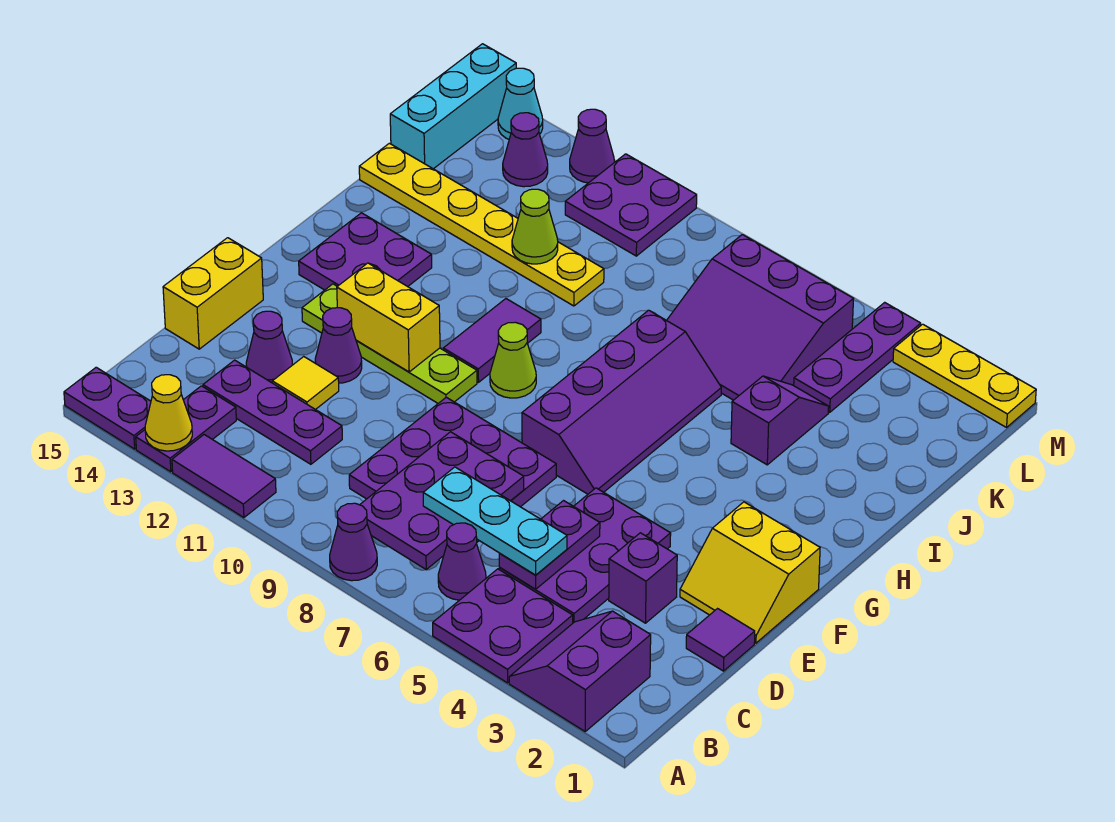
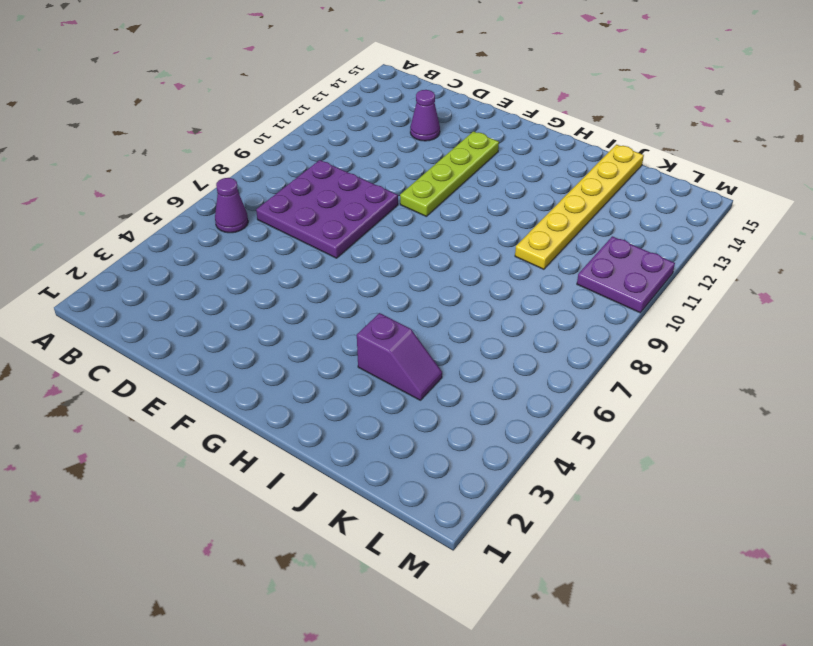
none -> purple slope A2:B3 level 1 top 2
none -> purple plate A4:B5 level 1
none -> purple cone A8 level 1
none -> purple tile A11:A12 level 1

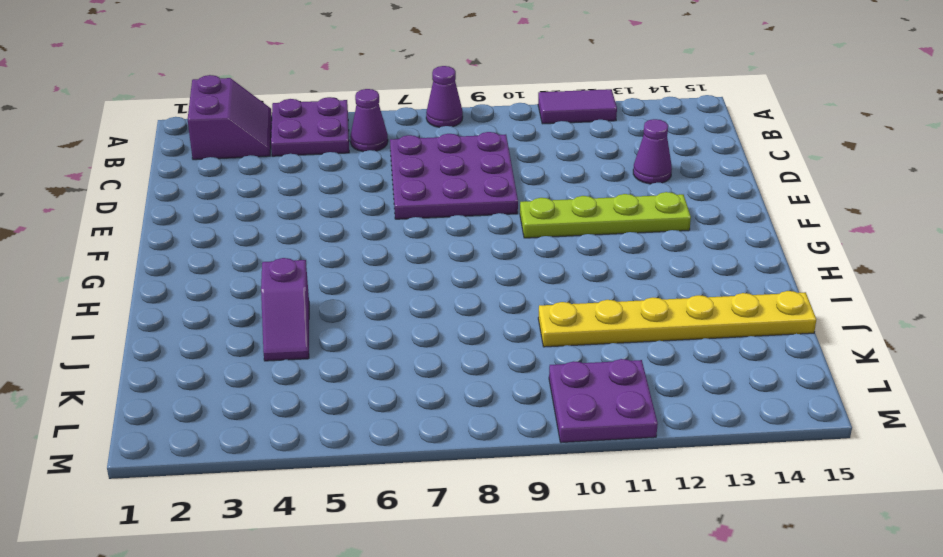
none -> purple plate A13:B13 level 1
none -> purple plate A14:A15 level 1
none -> purple plate C4:E5 level 1
none -> purple plate C11:C13 level 1

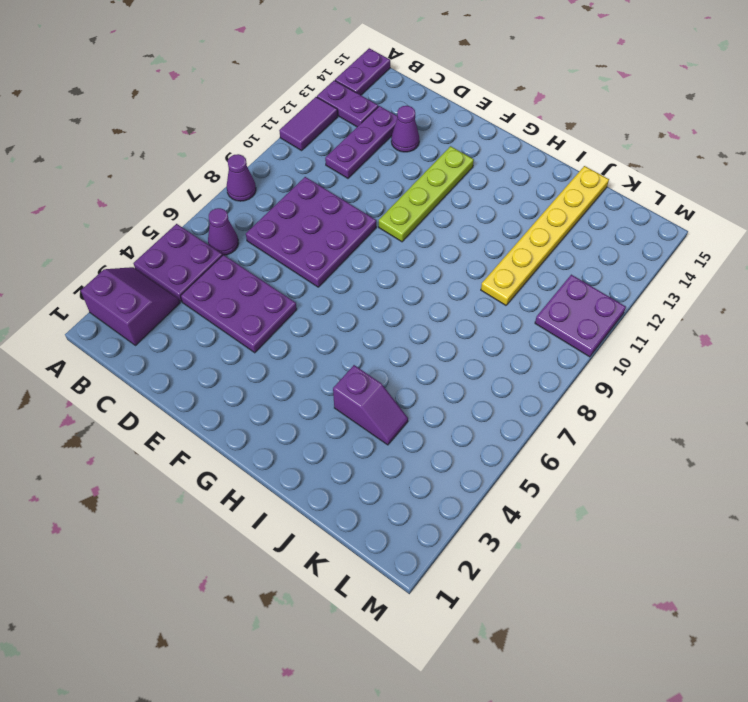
none -> purple tile D1 level 1
none -> purple brick D3 level 1
none -> yellow tile D12 level 1
none -> yellow brick D15:E15 level 1

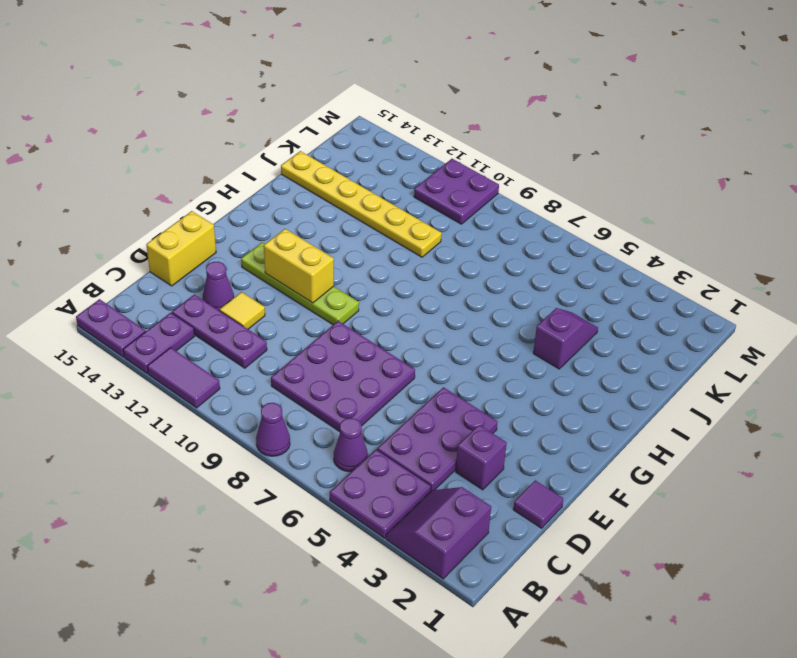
none -> yellow slope E1:F2 level 1 top F
none -> purple cone E12 level 1
none -> purple slope F6:I7 level 1 top 7
none -> lime cone G9 level 1

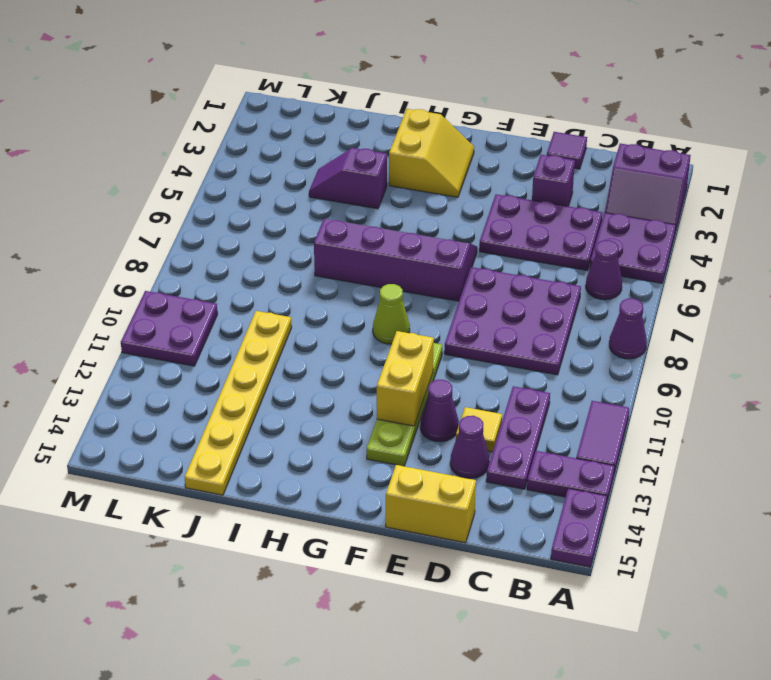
yellow slope G2:H3 level 1 top H -> yellow slope E1:F2 level 1 top F
none -> purple tile G10:H10 level 1
none -> purple plate G13:H14 level 1
none -> purple slope J5:L7 level 1 top L
none -> purple plate K4:M4 level 1

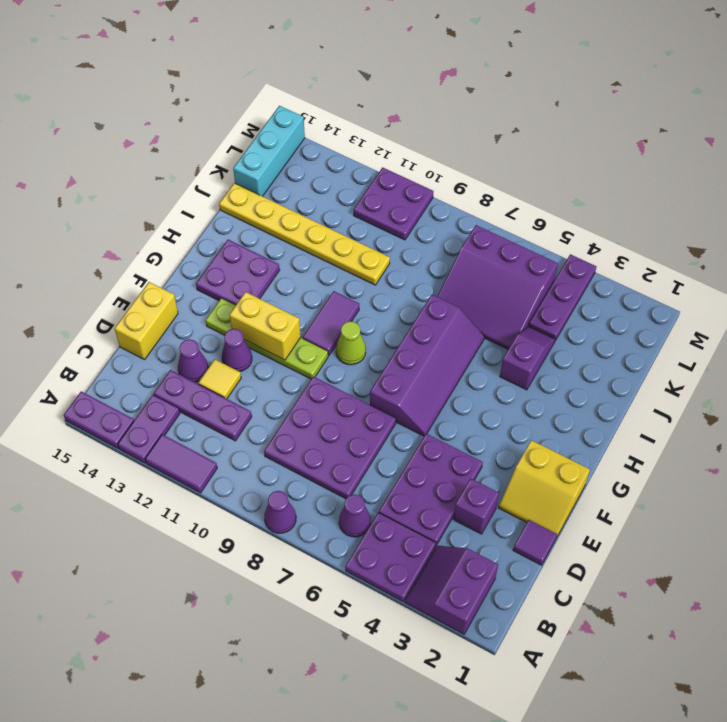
none -> purple cone L13 level 1
none -> yellow plate M1:M3 level 1
none -> purple cone M12 level 1
none -> cyan cone M14 level 1

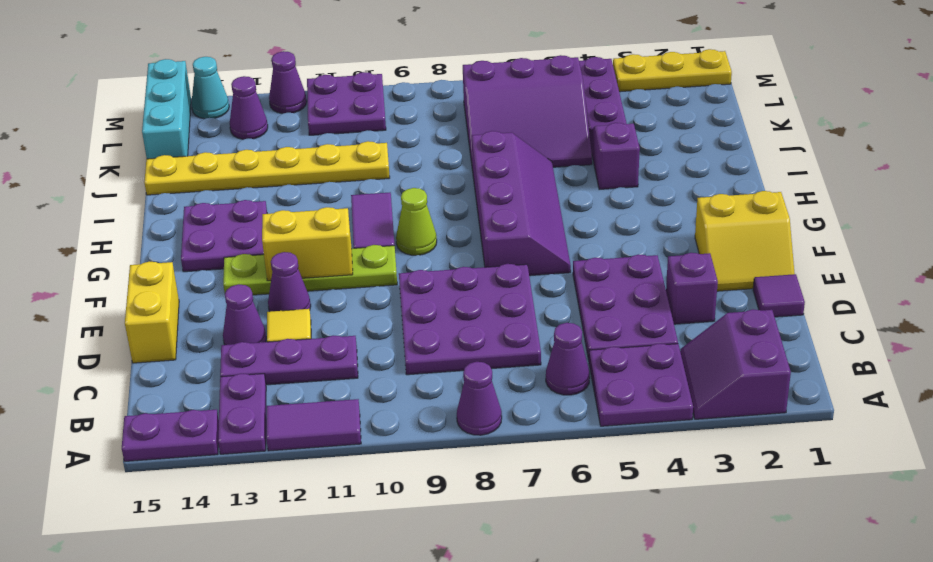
none -> yellow cone A13 level 2
none -> purple plate B7:D8 level 2
none -> purple plate C5:D5 level 2
none -> lime cone J11 level 2

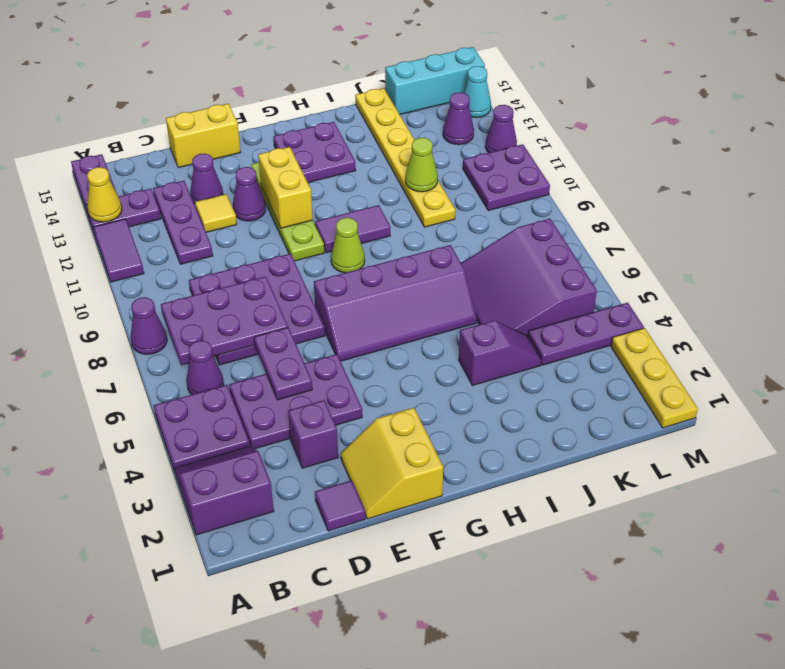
purple plate D5:D6 level 2 -> purple plate C5:D5 level 2
none -> cyan plate C5:C7 level 3

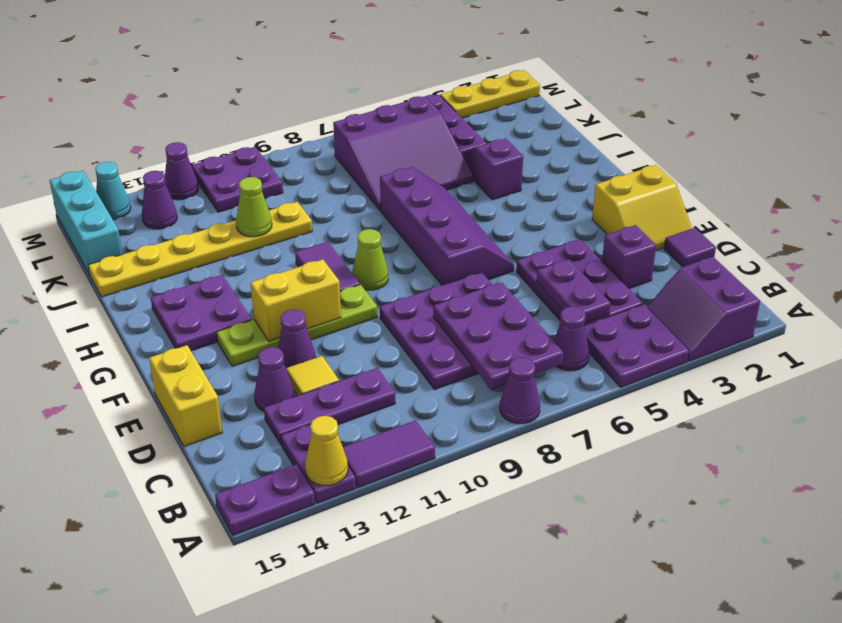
none -> cyan plate C5:C7 level 3

